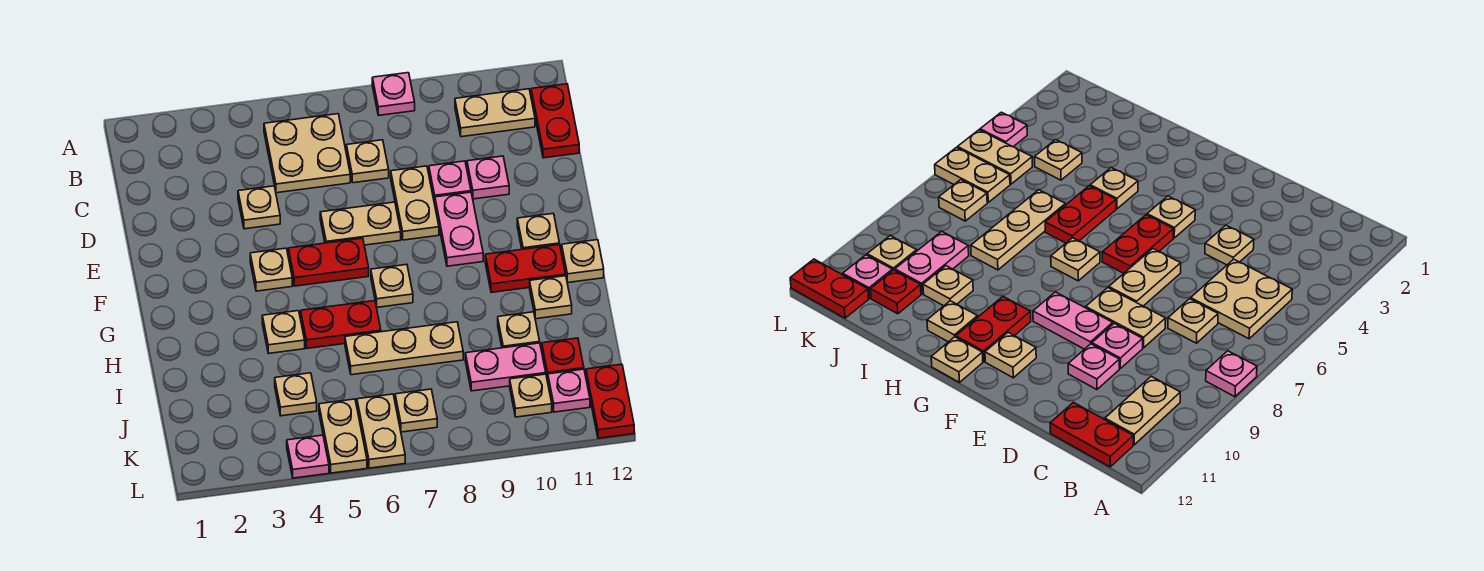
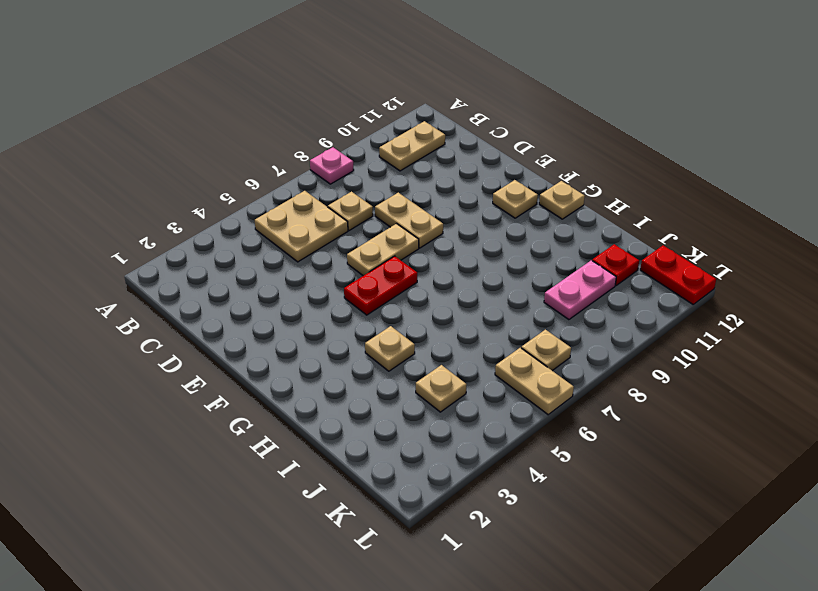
none -> red plate B12:C12 level 1
none -> tan plate D4 level 1
none -> pink plate D9 level 1
none -> pink plate D10 level 1

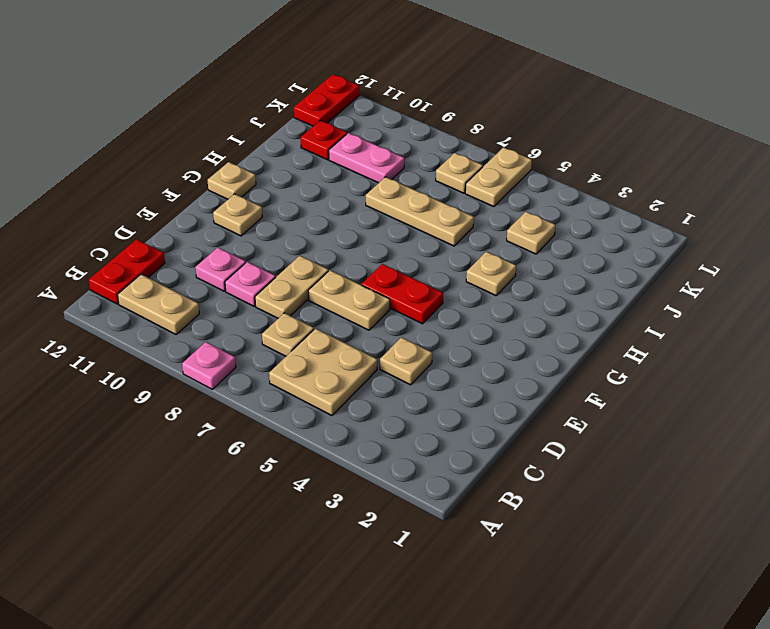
none -> pink plate E9:F9 level 1
none -> tan plate F4 level 1
none -> tan plate G7 level 1
none -> red plate G10:G11 level 1

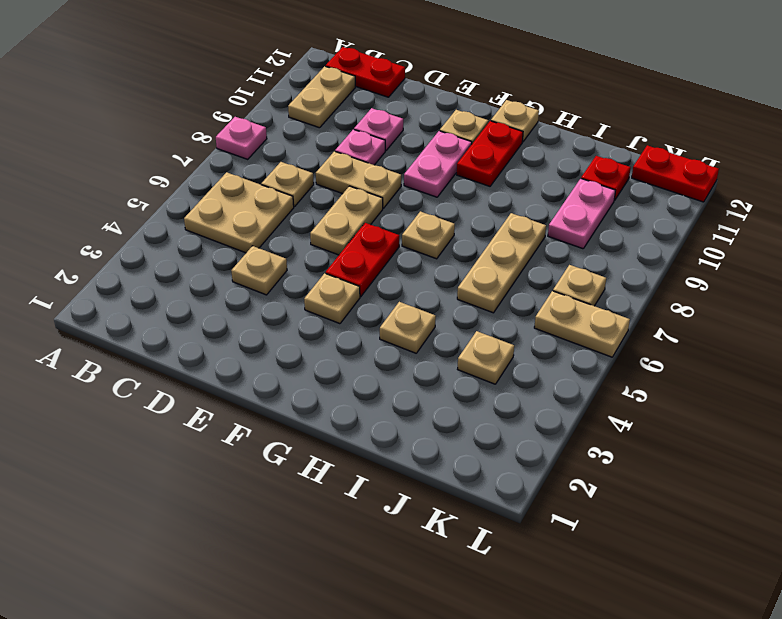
pink plate F9:F10 level 1 -> pink plate E9:F9 level 1
none -> red plate H5:H6 level 1
none -> tan plate H11 level 1
none -> tan plate I10 level 1
none -> tan plate K5:L5 level 1

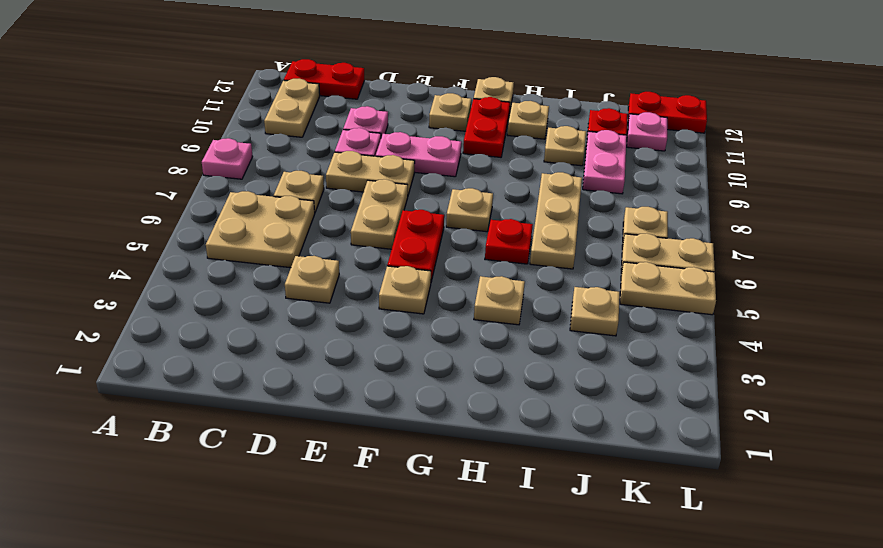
red plate H6 level 1 -> red plate H5:H6 level 1
none -> tan plate K10 level 1
none -> pink plate L4 level 1

